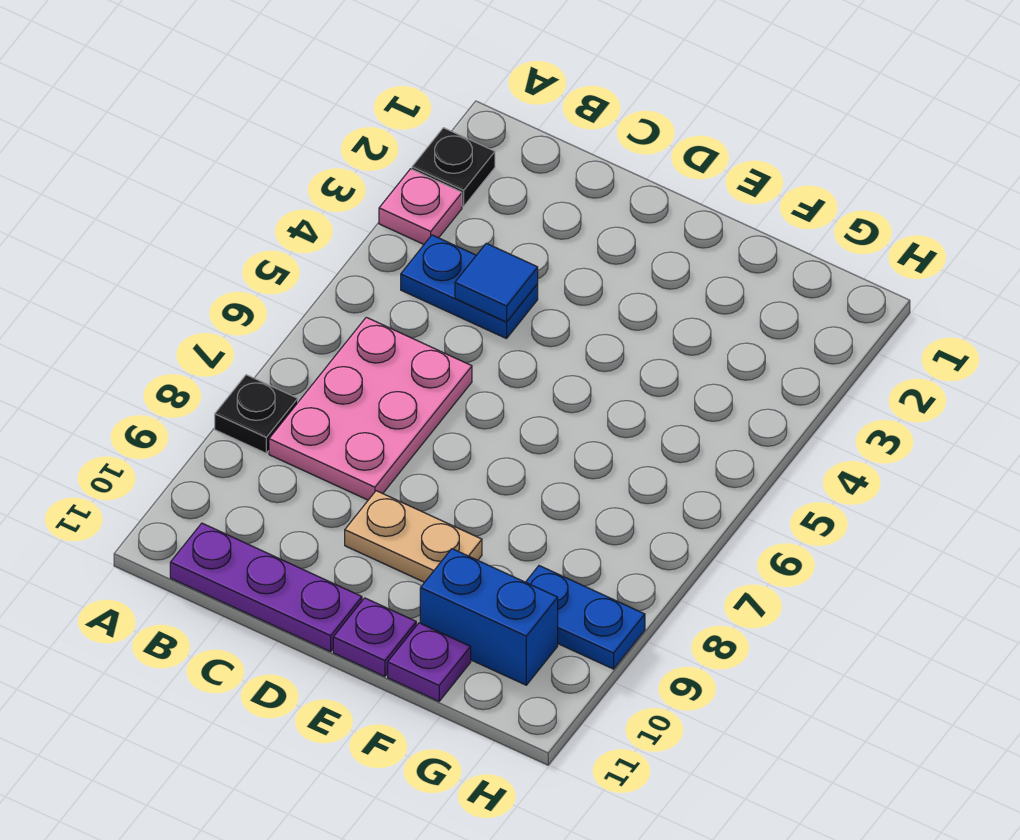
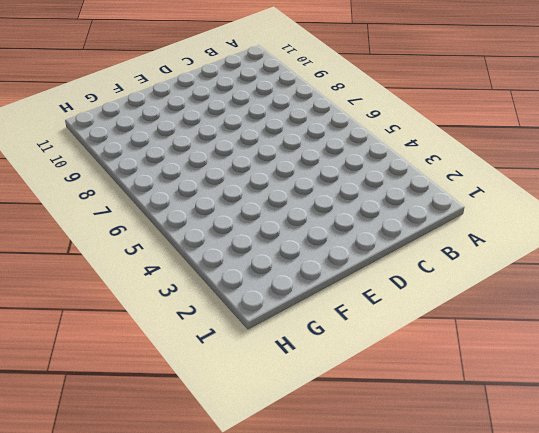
none -> black plate A2 level 1
none -> pink plate A3 level 1
none -> black plate A8 level 1

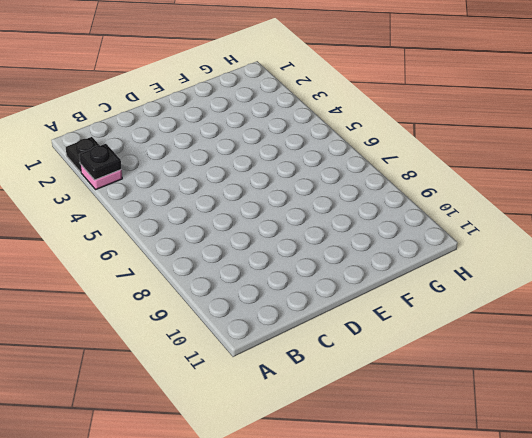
black plate A3 level 2 -> black plate A8 level 1
none -> blue plate B4:C4 level 1
none -> pink plate B6:C8 level 1
none -> purple plate B11:D11 level 1

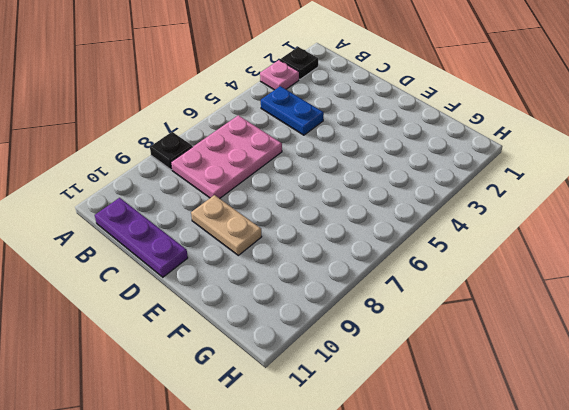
none -> purple plate E11 level 1
none -> blue brick F10:G10 level 1
none -> purple plate F11 level 1

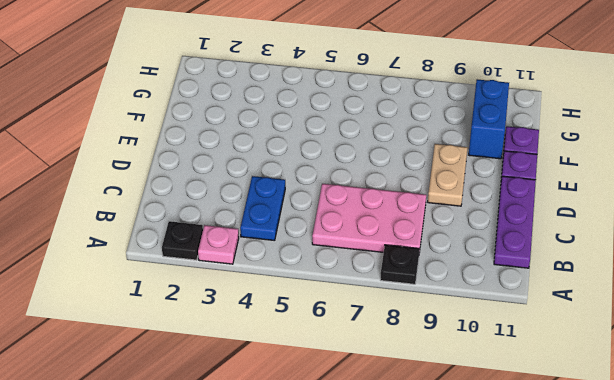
none -> blue plate G9:H9 level 1
none -> blue tile C4 level 2

